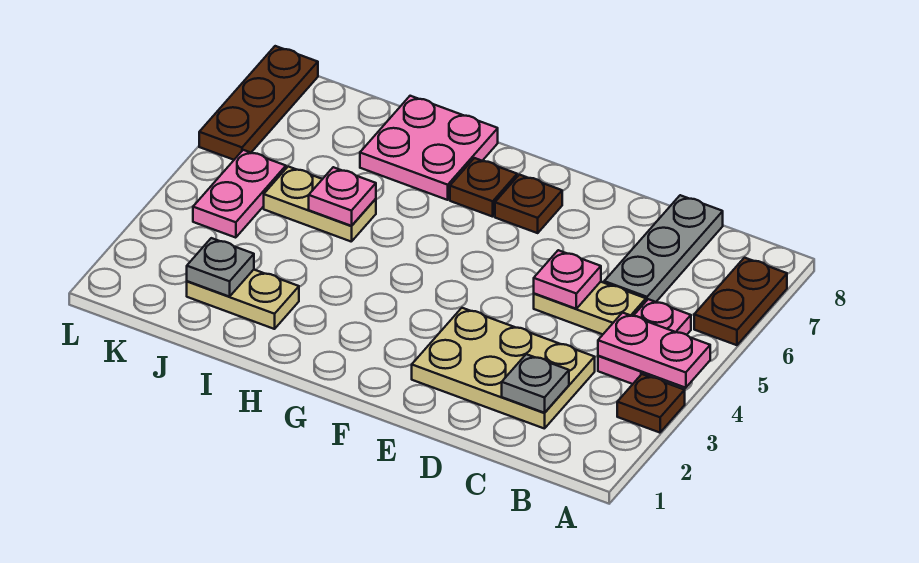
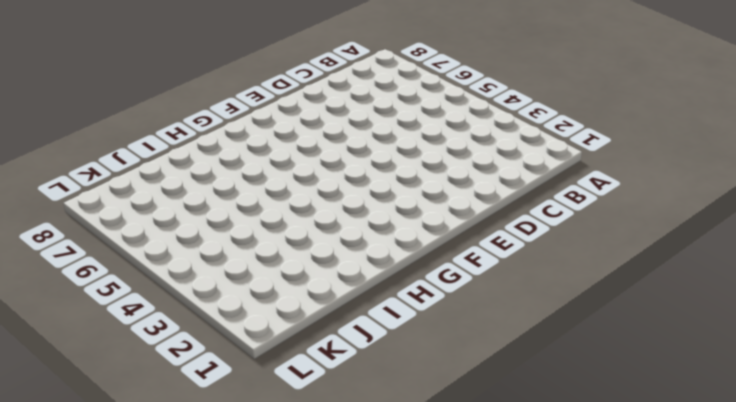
none -> brown plate A3 level 1
none -> brown plate A6:A7 level 1
none -> pink plate B4:B5 level 1

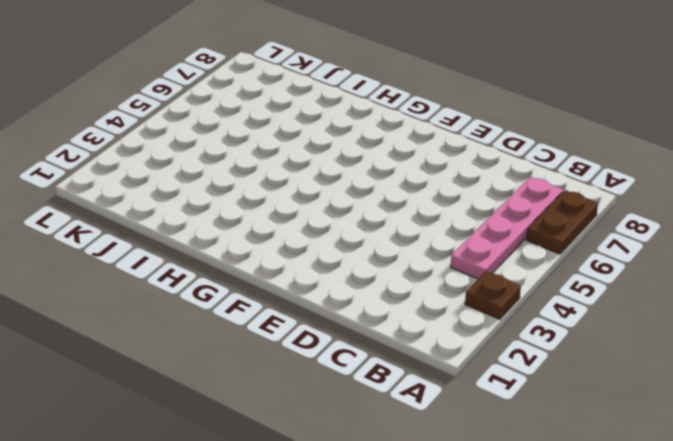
pink plate B4:B7 level 1 -> pink plate B4:B5 level 1
none -> tan plate C2:E3 level 1
none -> tan plate C5:D5 level 1
none -> grey plate C6:C8 level 1

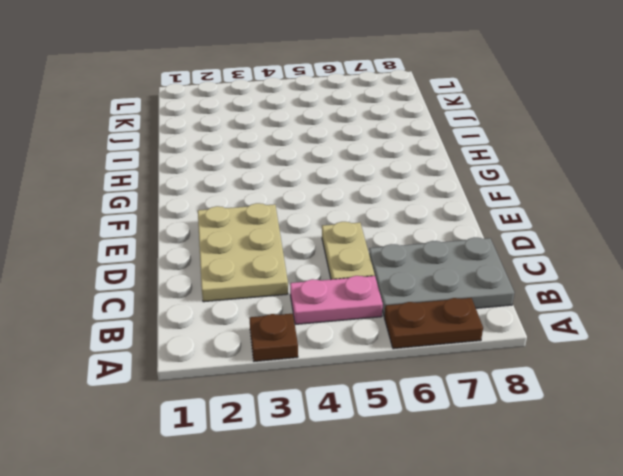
grey plate B6:C8 level 1 -> grey plate C6:C8 level 1
none -> brown plate F7 level 1
none -> brown plate G7 level 1
none -> pink plate H7:I8 level 1

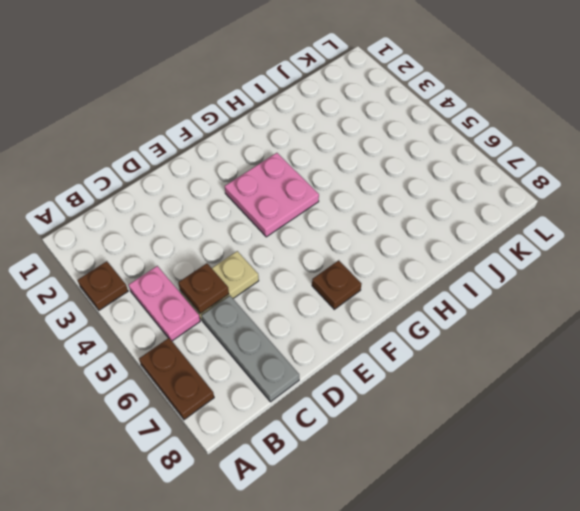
brown plate C5 level 2 -> brown plate G7 level 1
pink plate F3:G4 level 1 -> pink plate H7:I8 level 1
none -> tan plate C2:E3 level 1
none -> tan plate I2:J2 level 1
none -> tan plate I5:J5 level 1

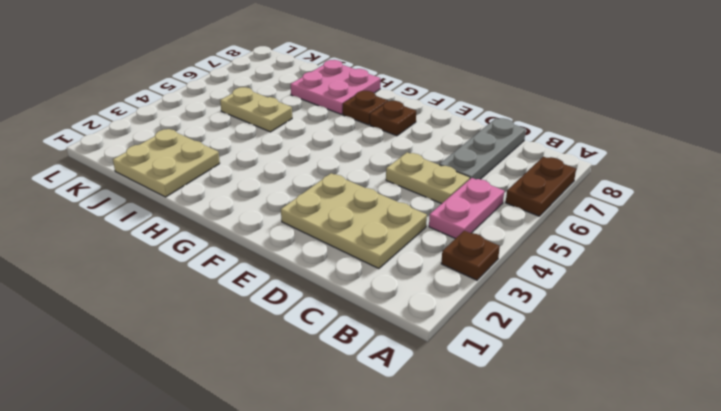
tan plate I1:J2 level 1 -> tan plate I2:J2 level 1
none -> pink plate K4:K5 level 1
none -> brown plate L6:L8 level 1
none -> pink plate A4:B4 level 2

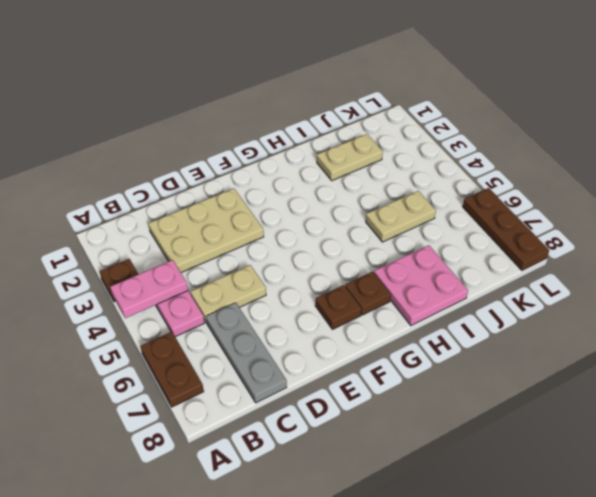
none -> pink plate K4:K5 level 1
none -> grey plate C2 level 2
none -> pink plate D5 level 2

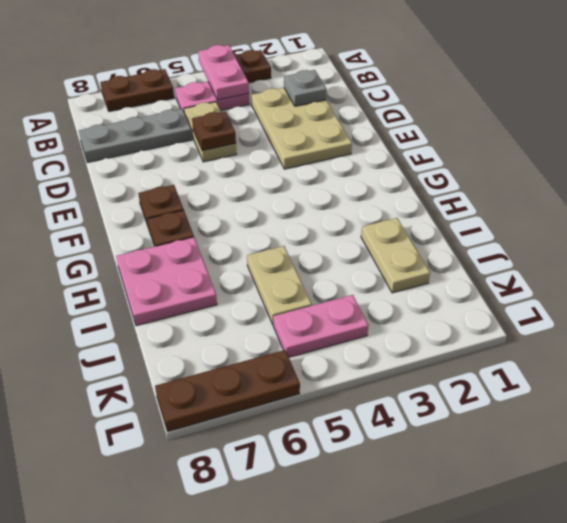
brown plate D5 level 2 -> pink plate D5 level 2
none -> pink plate I5 level 2
none -> grey plate J2 level 2

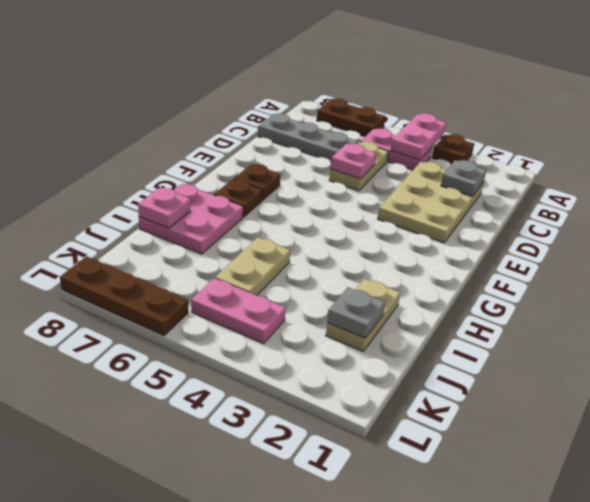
pink plate I8 level 2 -> pink plate I5 level 2

